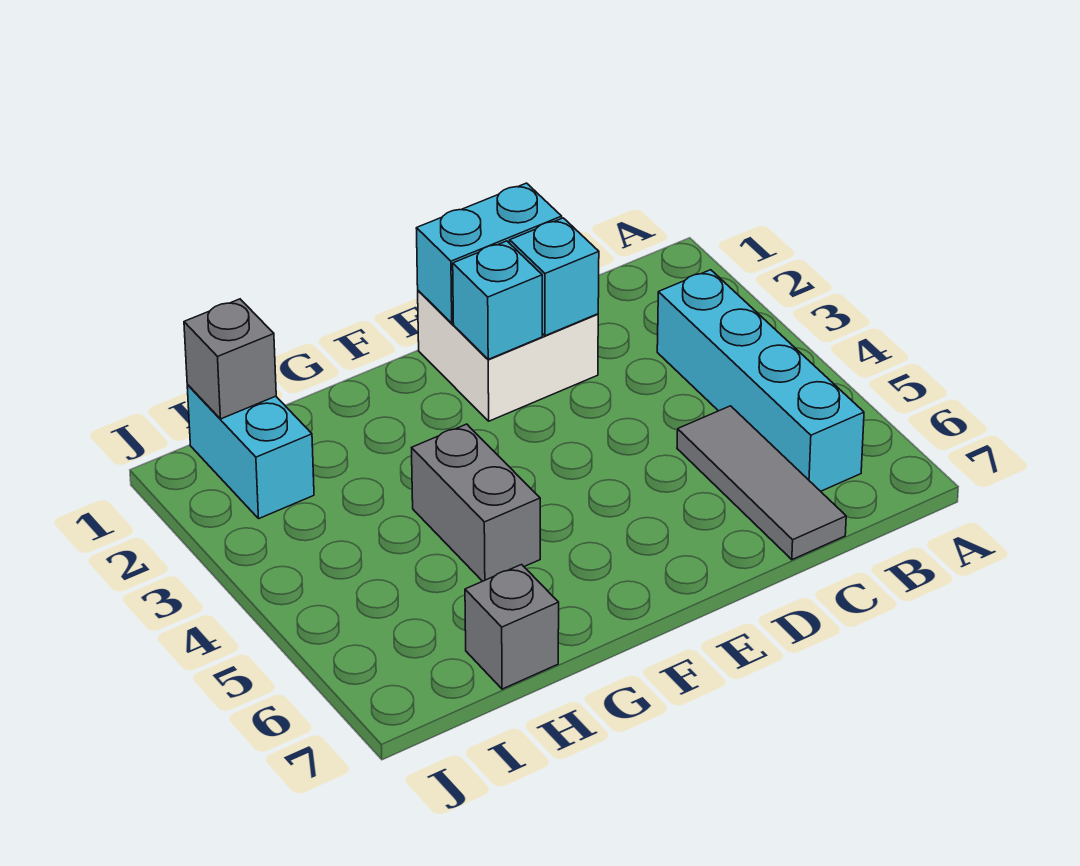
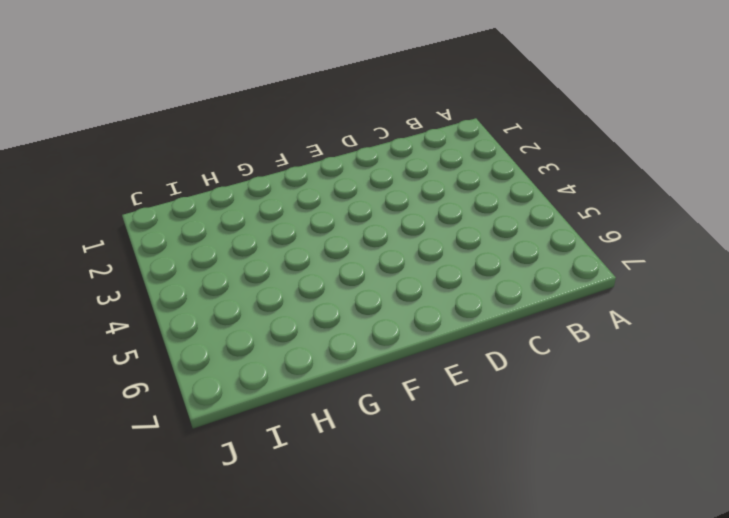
none -> cyan brick B3:B6 level 1
none -> grey tile C5:C7 level 1

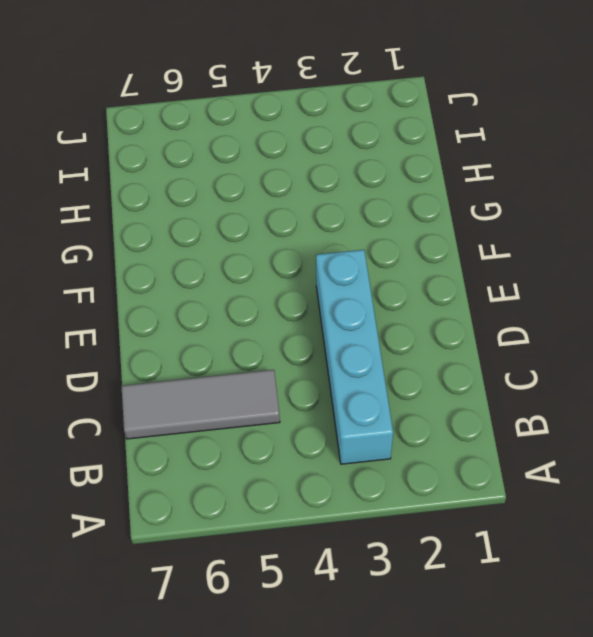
cyan brick B3:E3 level 1 -> cyan brick B3:B6 level 1
none -> white brick D1:E2 level 1
none -> grey brick G4:G5 level 1

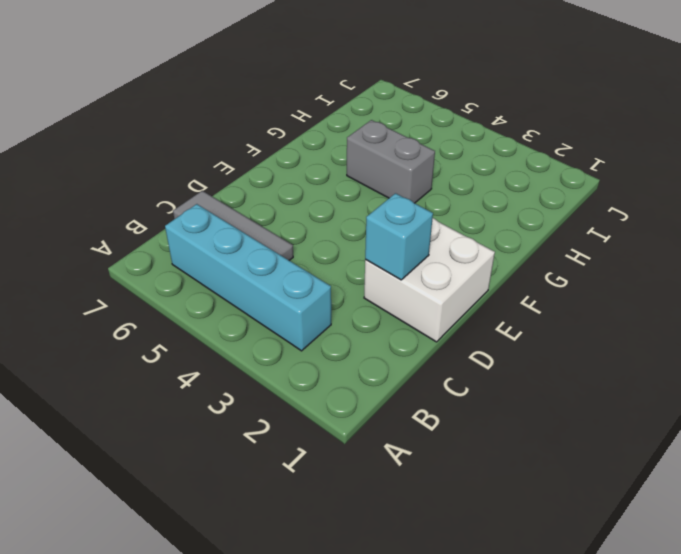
none -> grey brick H7 level 1
none -> cyan brick I1:I2 level 1

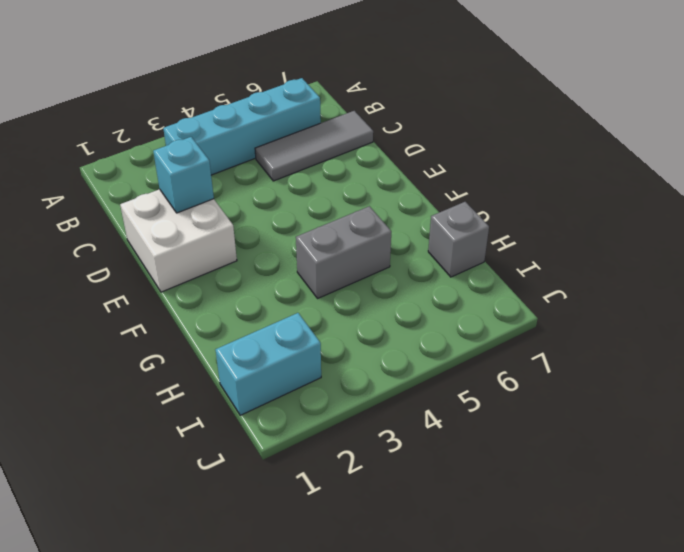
none -> cyan brick D1:E1 level 2
none -> cyan brick E2 level 2

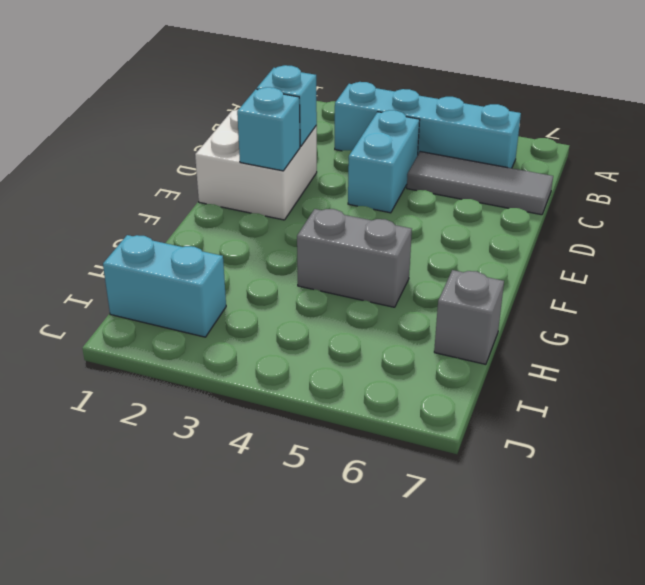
cyan brick C4:D4 level 1 -> cyan brick D1:E1 level 2
none -> grey brick I1 level 2

